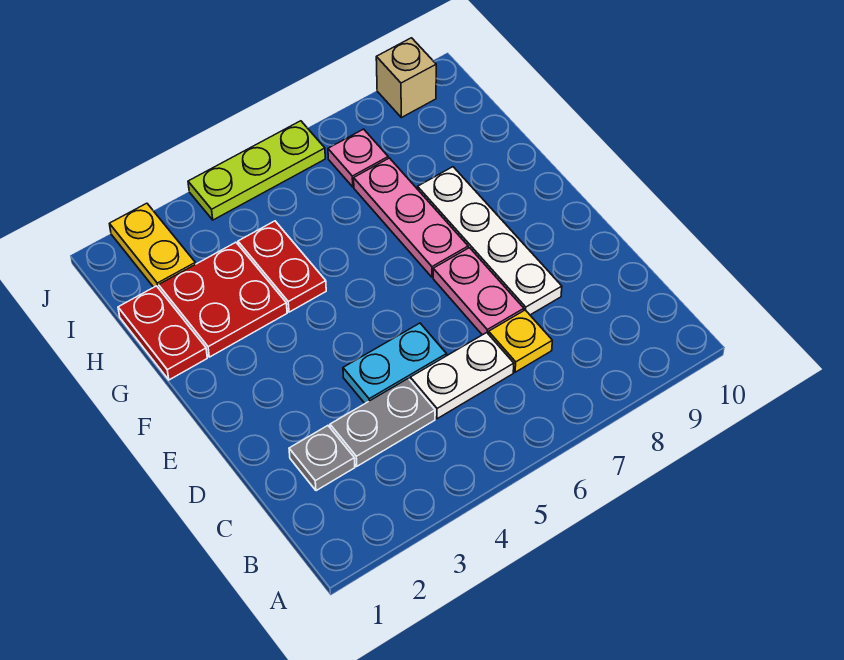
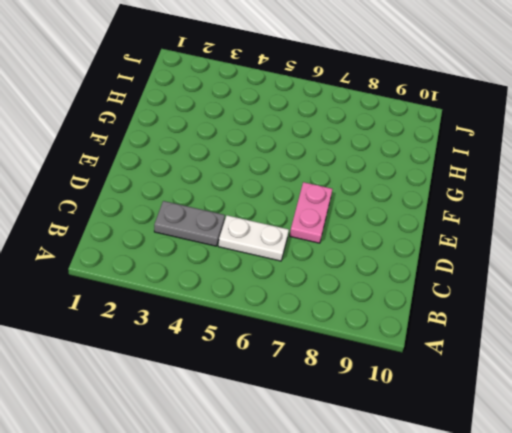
none -> grey plate C2 level 1
none -> yellow plate C7 level 1
none -> cyan plate D4:D5 level 1

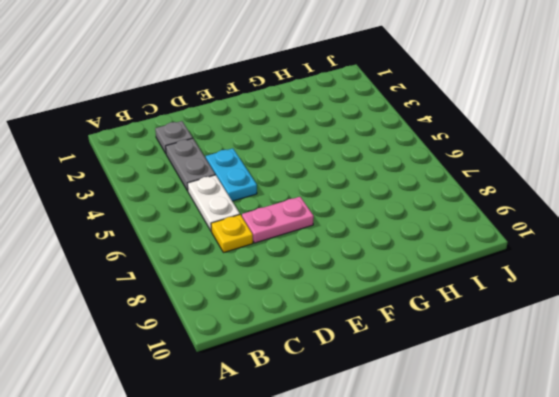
none -> white plate D8:G8 level 1
none -> pink plate F7:H7 level 1
none -> red plate G1:H1 level 1

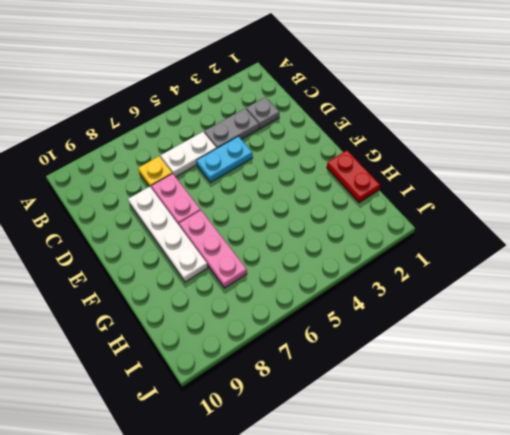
none -> red plate G2:H3 level 1
none -> red plate G4:H4 level 1
none -> yellow plate I2:J2 level 1

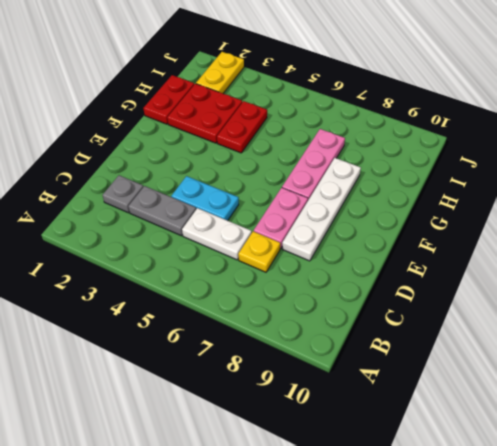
none -> pink plate I7 level 1
none -> lime plate J4:J6 level 1
none -> tan brick J9 level 1

